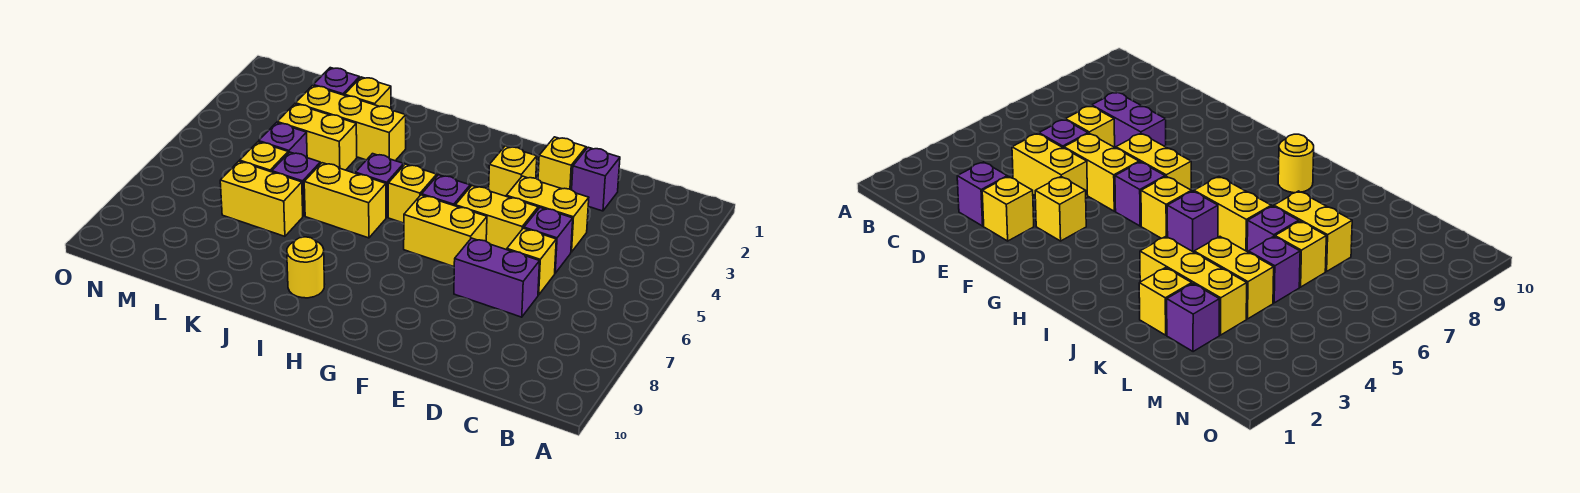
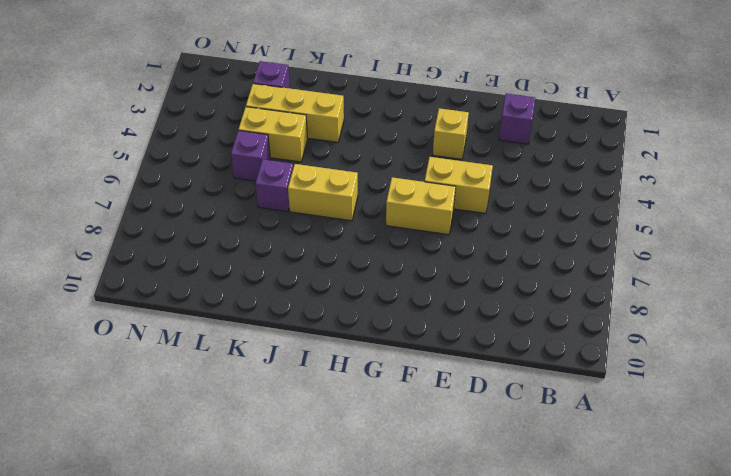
none -> yellow brick D4:E4 level 1
none -> purple brick D5 level 1
none -> yellow brick D6 level 1

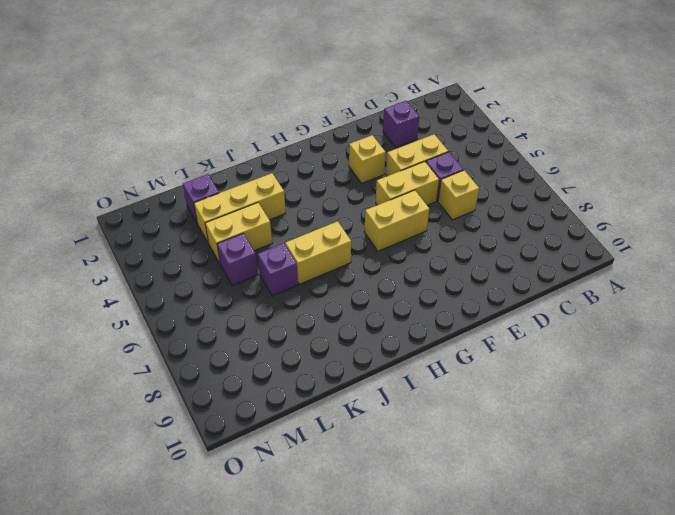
none -> purple brick D7:E7 level 1
none -> yellow brick E2 level 1
none -> purple brick G5 level 1

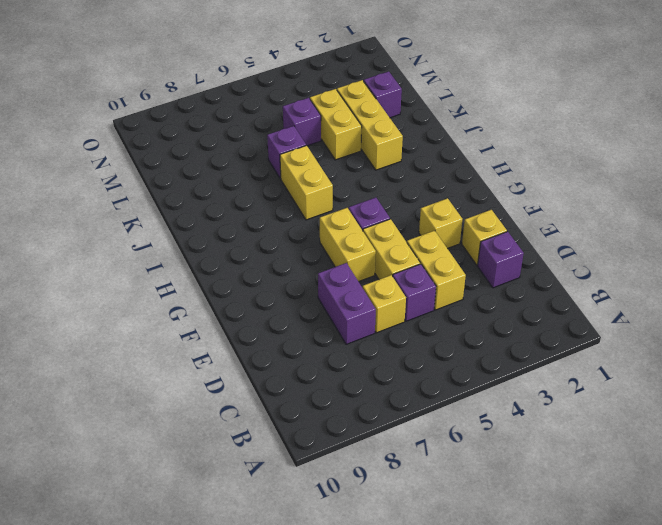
none -> yellow brick H5 level 1
none -> purple brick I5 level 1
none -> yellow round brick I9 level 1

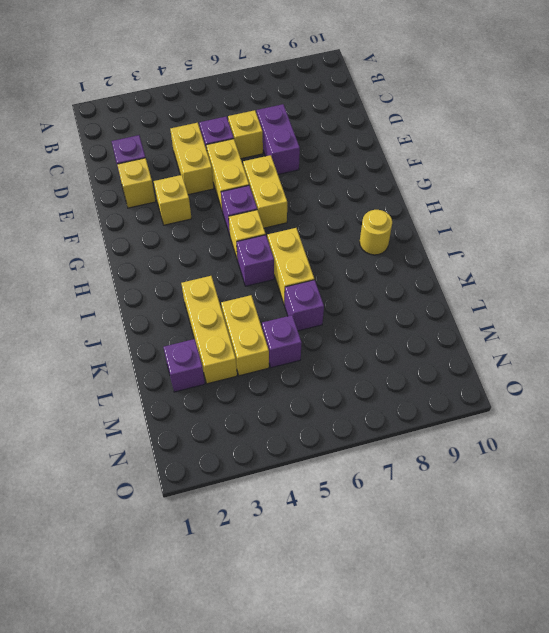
none -> yellow brick K2 level 1
none -> yellow brick K7:L7 level 1
none -> yellow brick L6 level 1

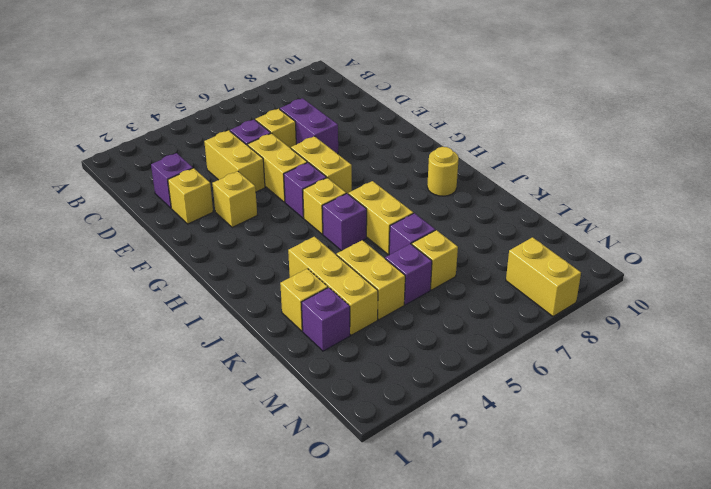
yellow brick N8:O8 level 1 -> yellow brick K7:L7 level 1

